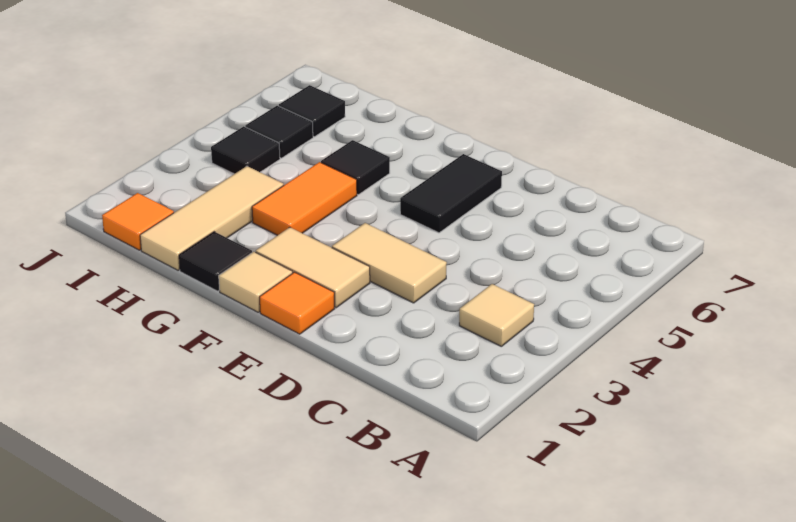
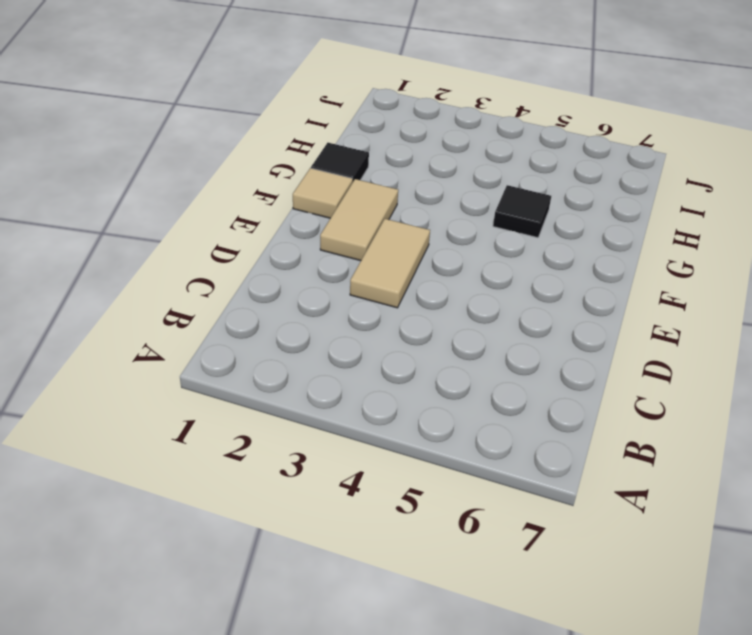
none -> tan tile B3 level 1
none -> orange tile E1 level 1
none -> black tile E5:E6 level 1

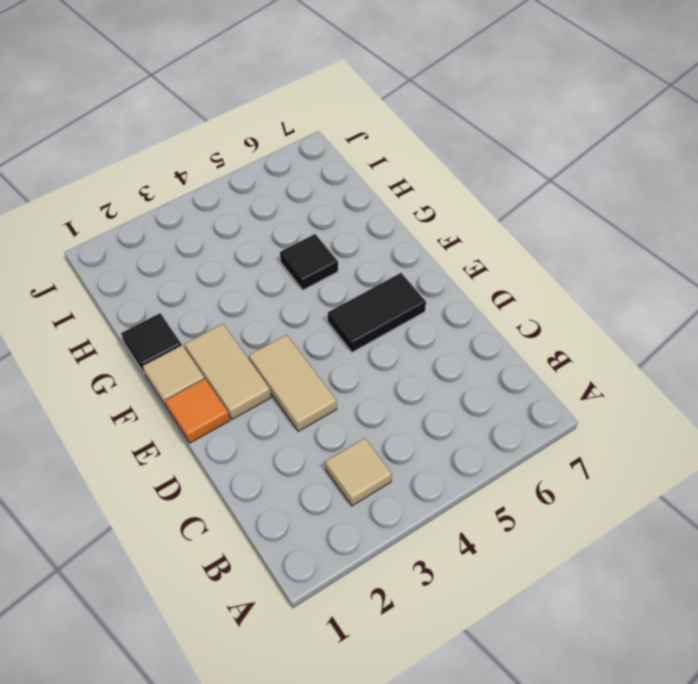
none -> orange tile G3:G4 level 1
none -> tan tile H1:H3 level 1
none -> orange tile I1 level 1

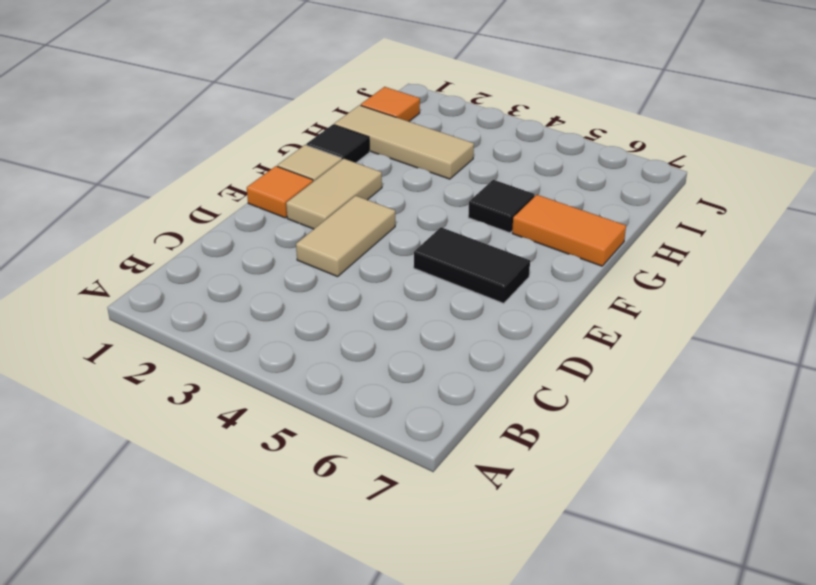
orange tile G6:G7 level 1 -> orange tile G3:G4 level 1
none -> tan tile B3 level 1
none -> black tile I4 level 1
none -> black tile I5 level 1

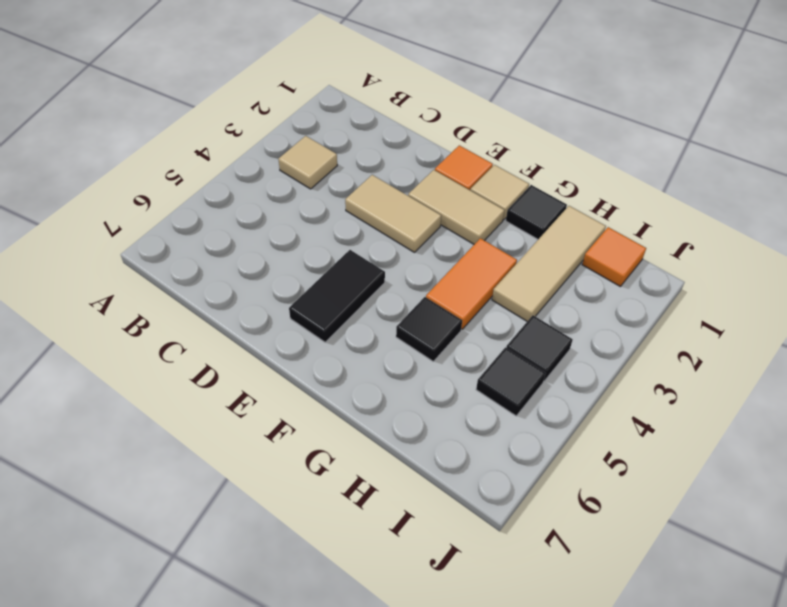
none -> black tile I6 level 1

